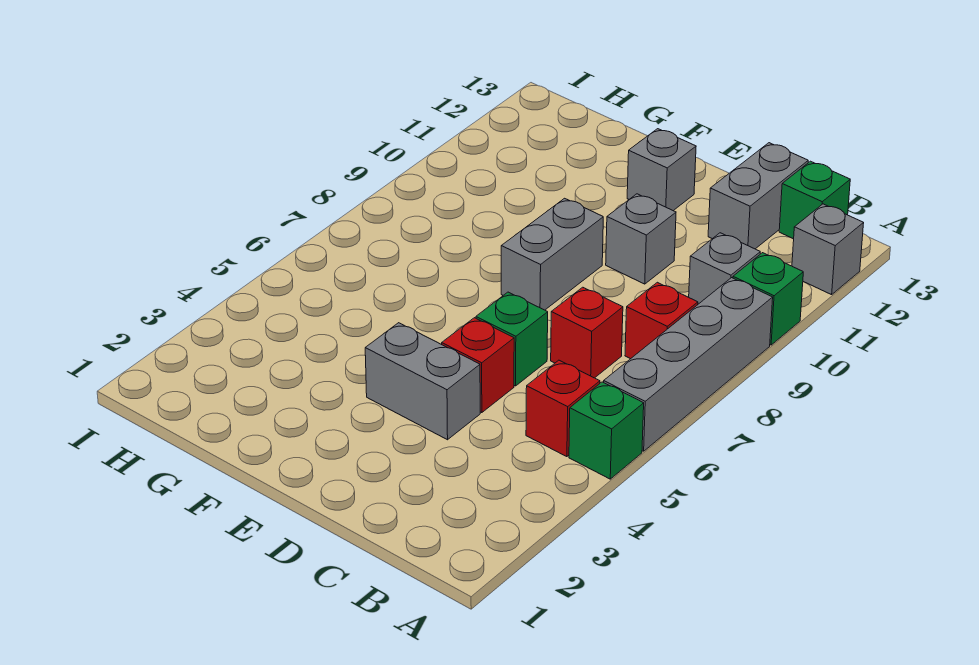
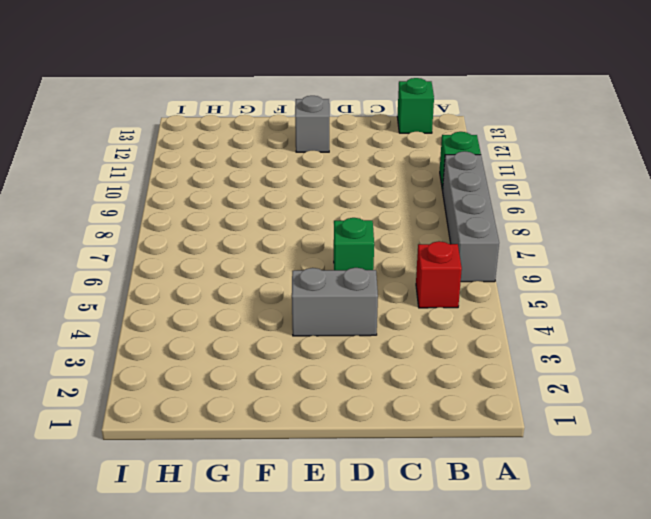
none -> green brick A5 level 1
none -> grey brick A12 level 1
none -> red brick B8 level 1

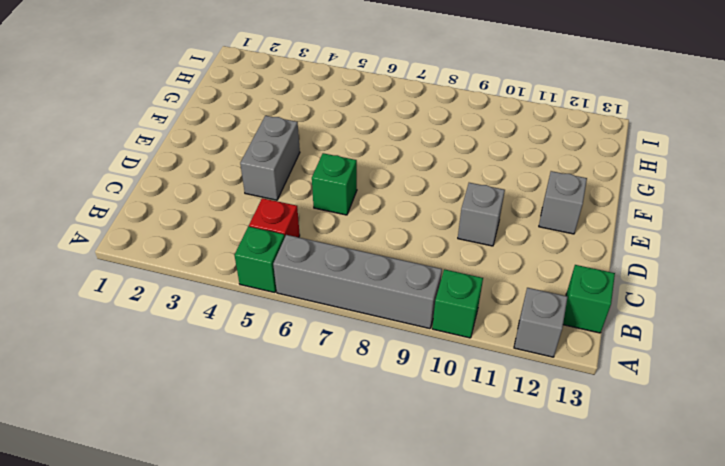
none -> red brick B8 level 1
none -> grey brick B10 level 1
none -> red brick C7 level 1

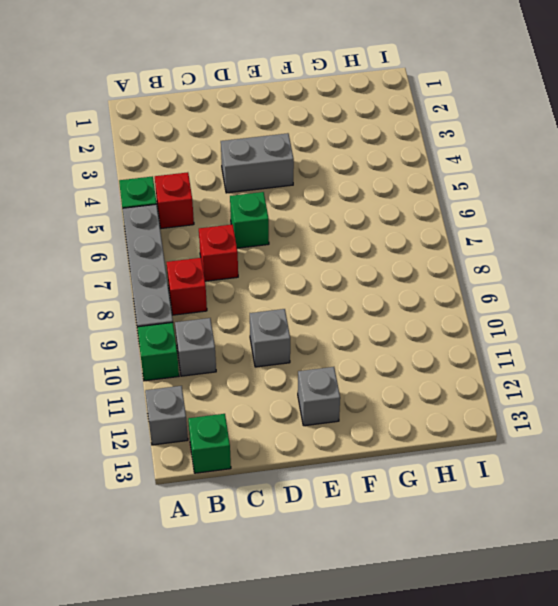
none -> grey brick C12:C13 level 1
none -> red brick D5 level 1
none -> grey brick E8:E9 level 1

